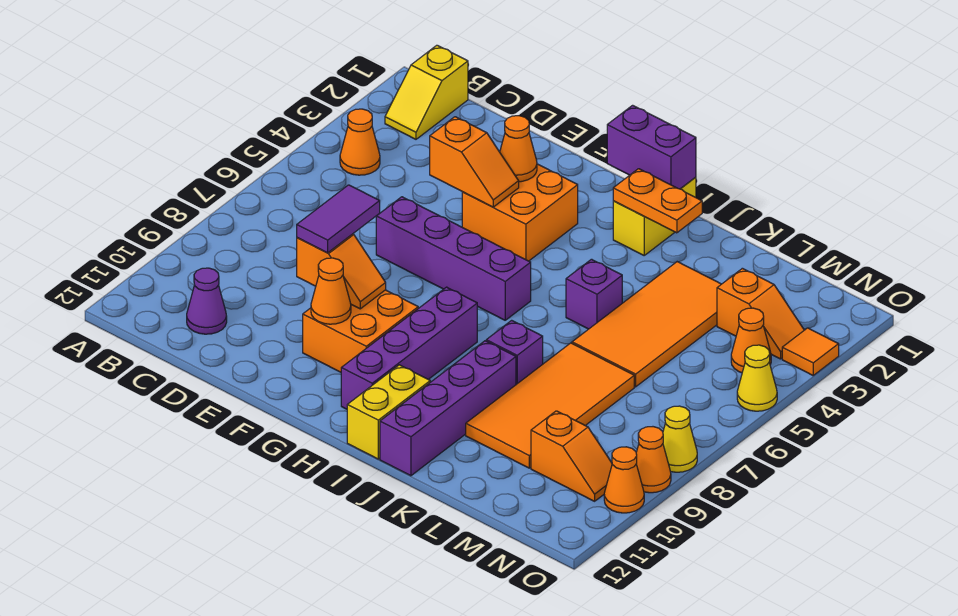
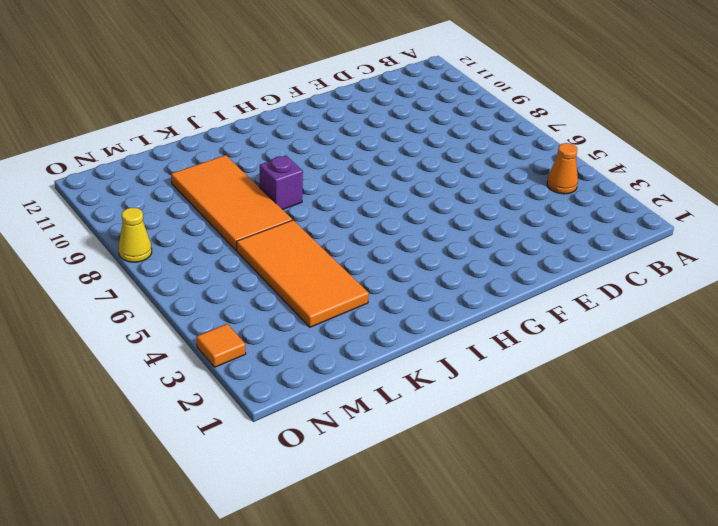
none -> yellow slope B1:B2 level 1 top 1
none -> purple cone C11 level 1
none -> purple brick E6:H6 level 1

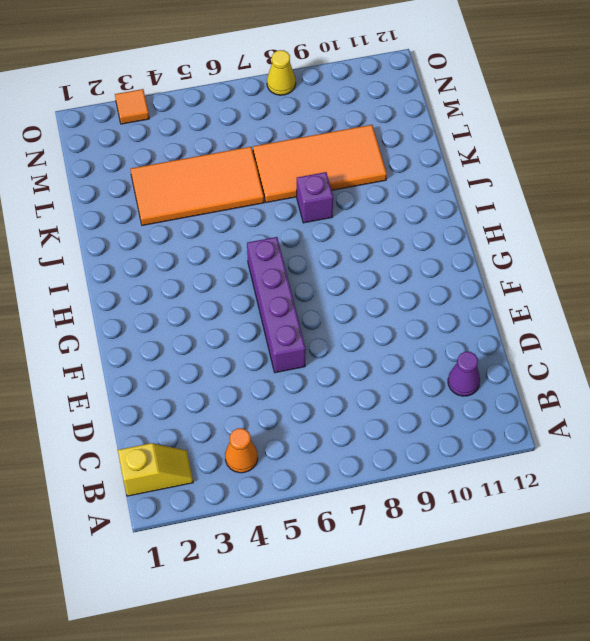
none -> orange brick F3:G4 level 1
none -> orange brick F9:G10 level 1
none -> purple brick H8:H11 level 1

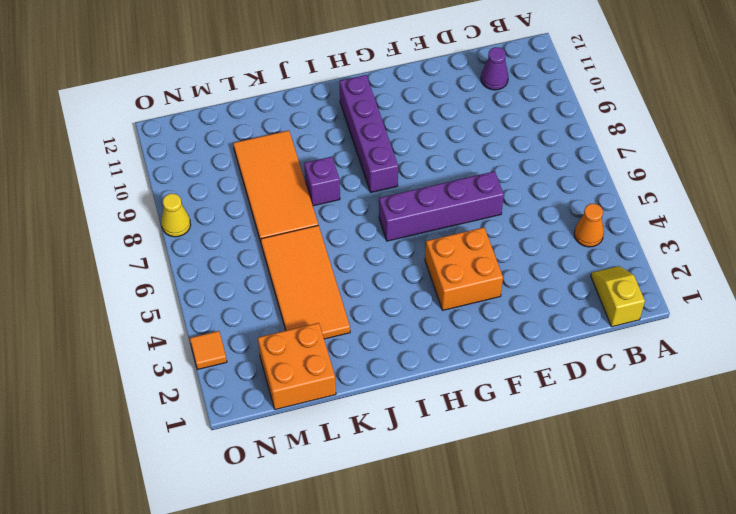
orange brick L1:M2 level 1 -> orange brick F9:G10 level 1
none -> yellow brick I1:I2 level 1
none -> yellow brick I11:I12 level 1
none -> purple brick J5 level 1

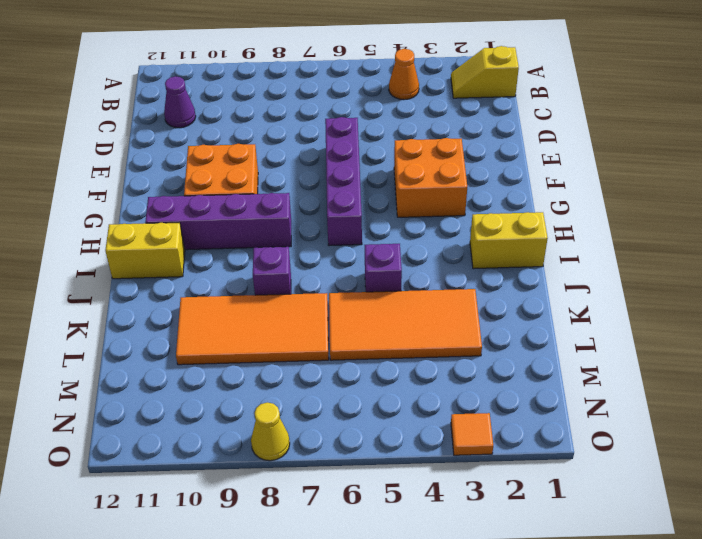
none -> purple brick J9:J12 level 1
none -> orange slope M3:N3 level 1 top M
none -> orange slope M10:N10 level 1 top M

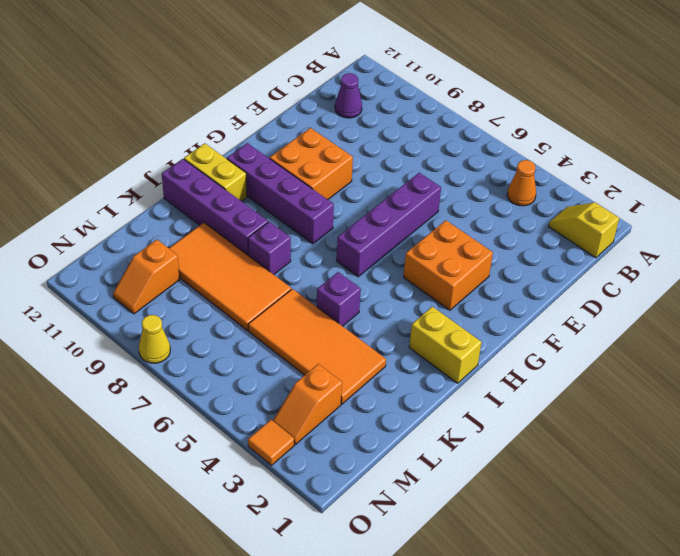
none -> orange cone N4 level 1
none -> yellow cone O5 level 1
none -> orange cone O9 level 1

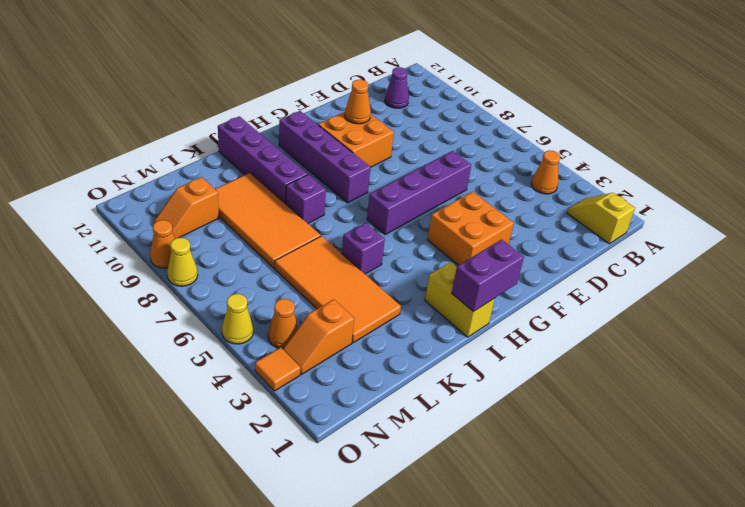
none -> yellow brick I11:I12 level 1
none -> orange cone O10 level 1
none -> orange slope E4:F4 level 2 top E

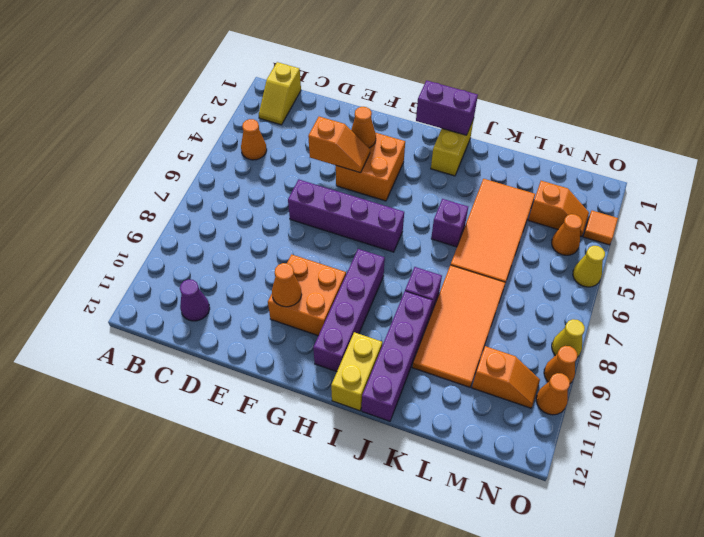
none -> orange slope E9:F9 level 2 top E
none -> orange plate I2:J2 level 2
none -> purple tile E8:E9 level 3

